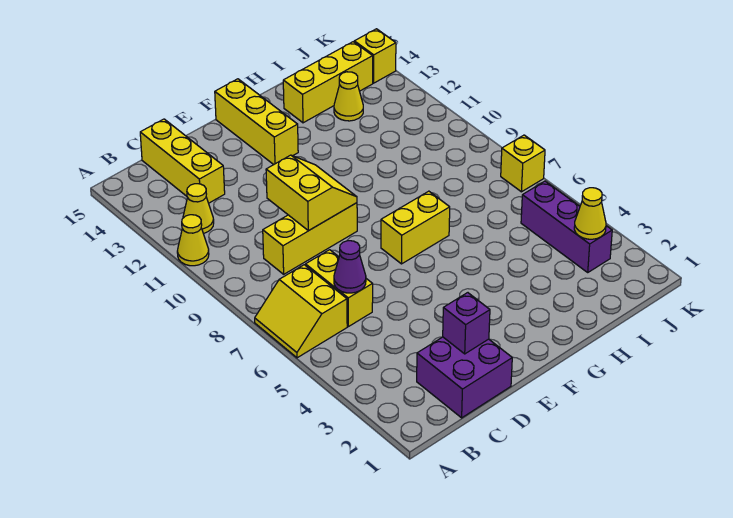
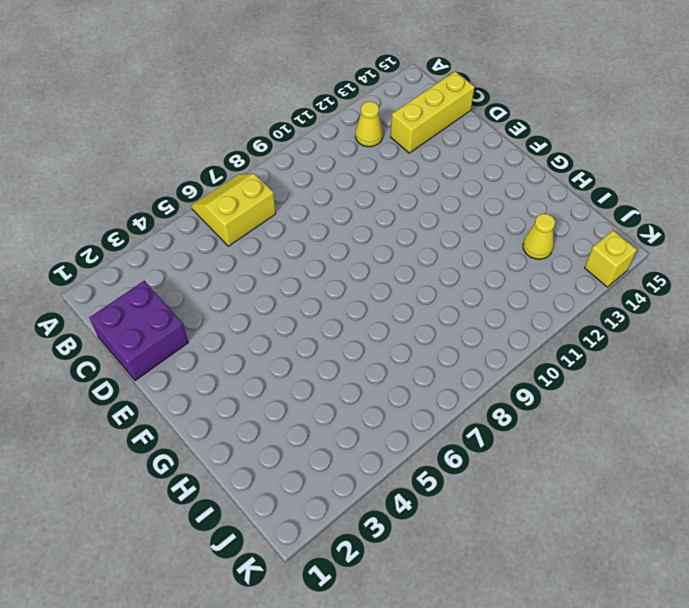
none -> yellow cone A11 level 1
none -> yellow brick C6:C7 level 1
none -> yellow brick C9:E9 level 1

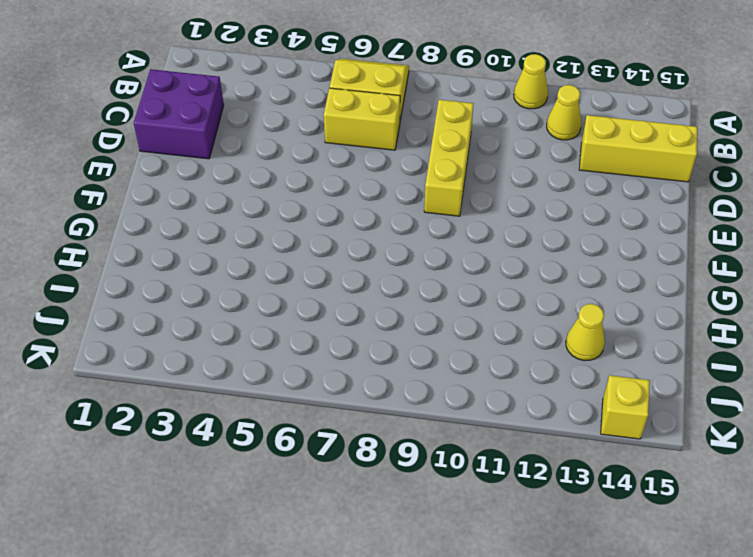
none -> yellow brick F7:G7 level 1
none -> yellow brick F13:F15 level 1
none -> yellow brick H14:J14 level 1

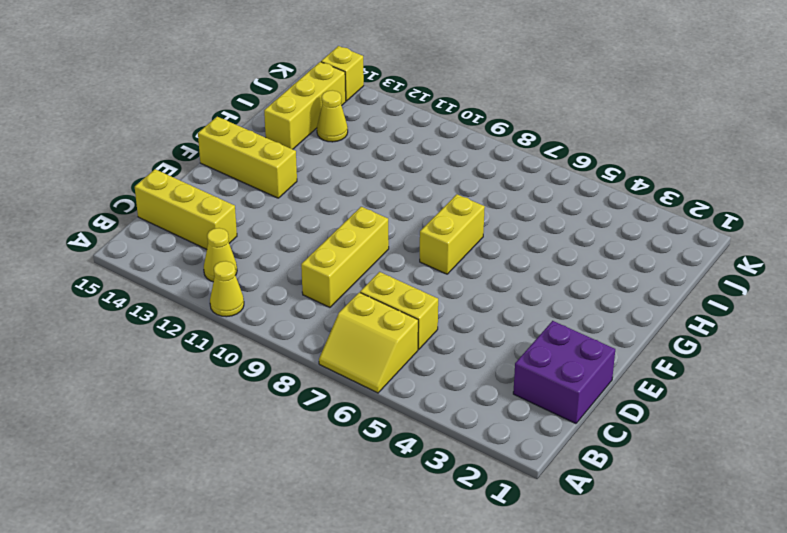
none -> purple brick J3:J5 level 1
none -> yellow brick K7 level 1
none -> purple cone C6 level 2

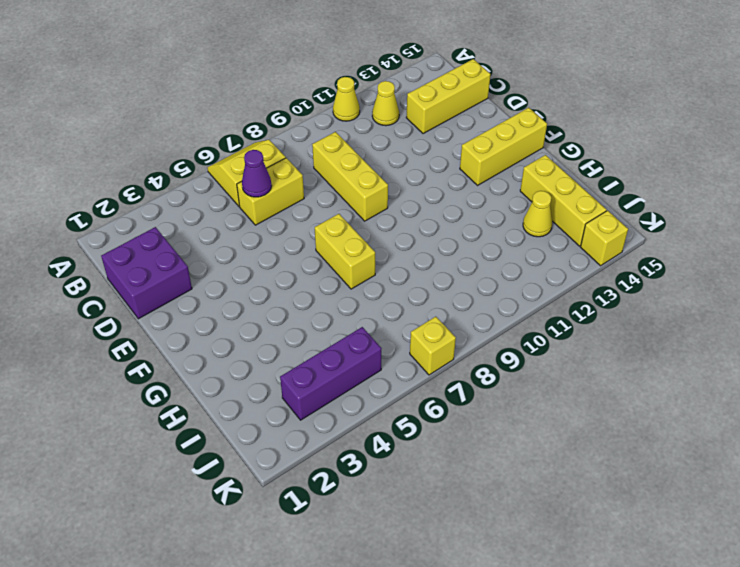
none -> purple brick D2 level 2
none -> yellow slope D9:E10 level 2 top D
none -> yellow cone J3 level 2

